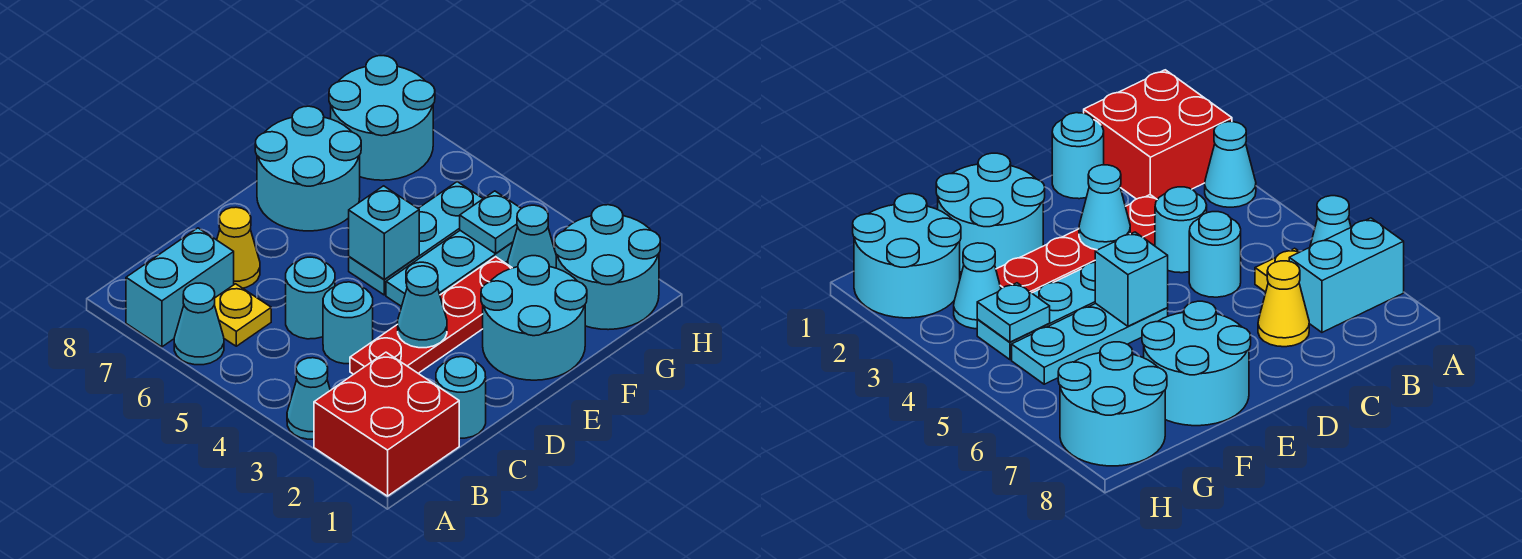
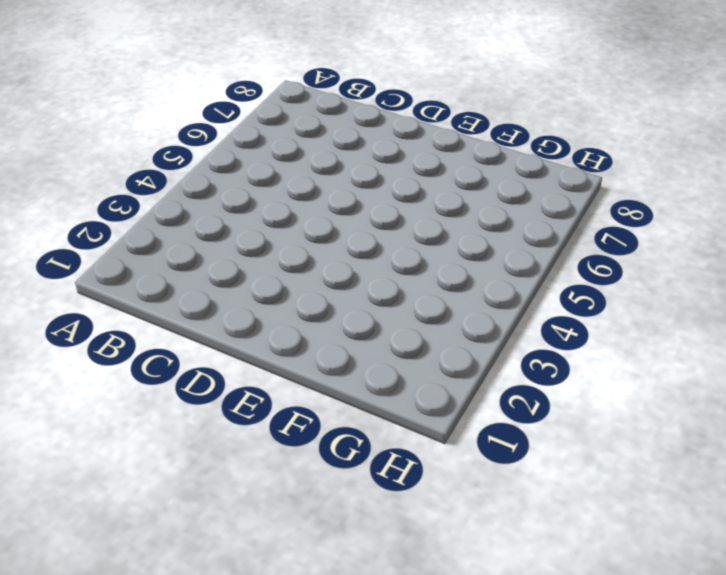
none -> red brick A1:B2 level 1
none -> cyan cone A3 level 1
none -> cyan cone A6 level 1

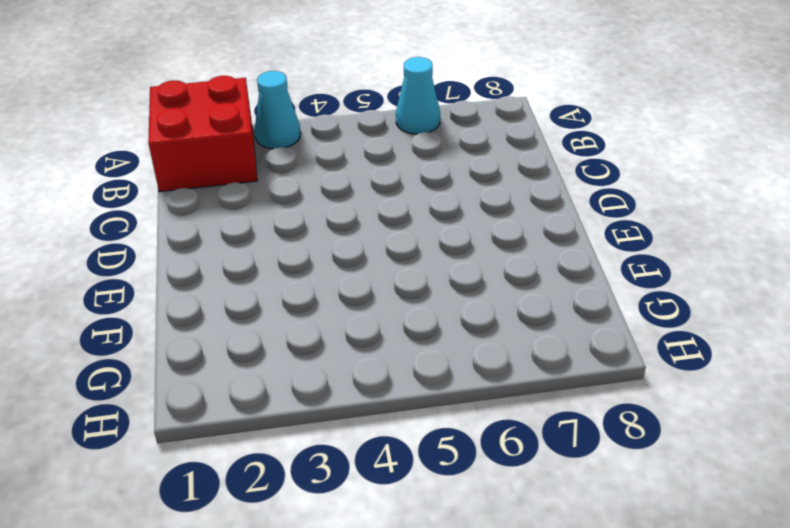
none -> cyan brick A7:B7 level 1
none -> yellow plate B6 level 1
none -> cyan round brick C1 level 1

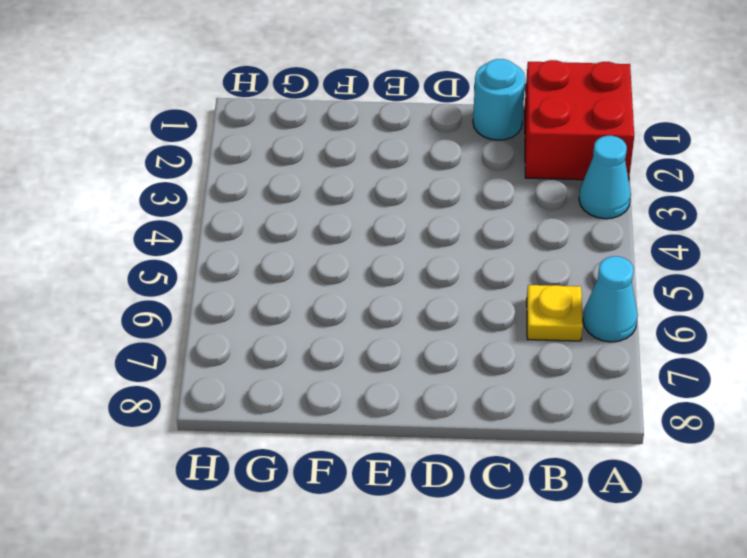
none -> cyan brick A7:B7 level 1
none -> red plate C3:F3 level 1
none -> cyan round brick C4 level 1

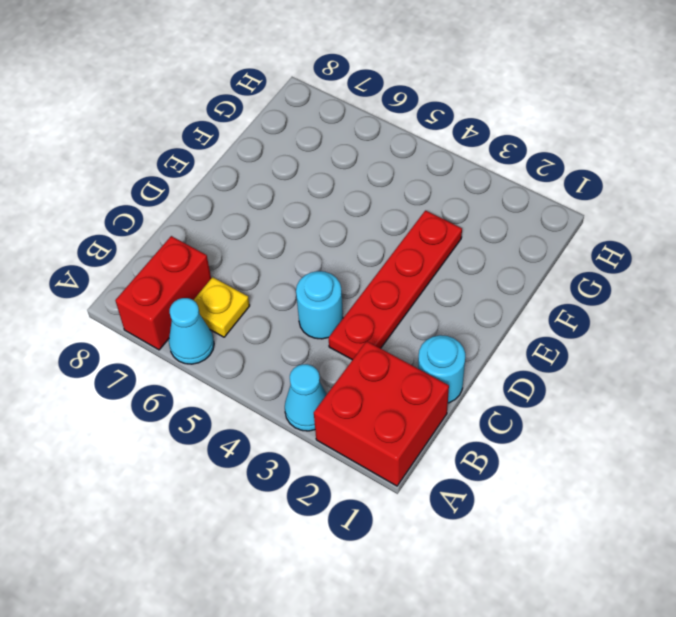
red brick A7:B7 level 1 -> cyan brick A7:B7 level 1
none -> cyan round brick C5 level 1
none -> yellow cone C7 level 1
none -> cyan round brick E1:F2 level 1

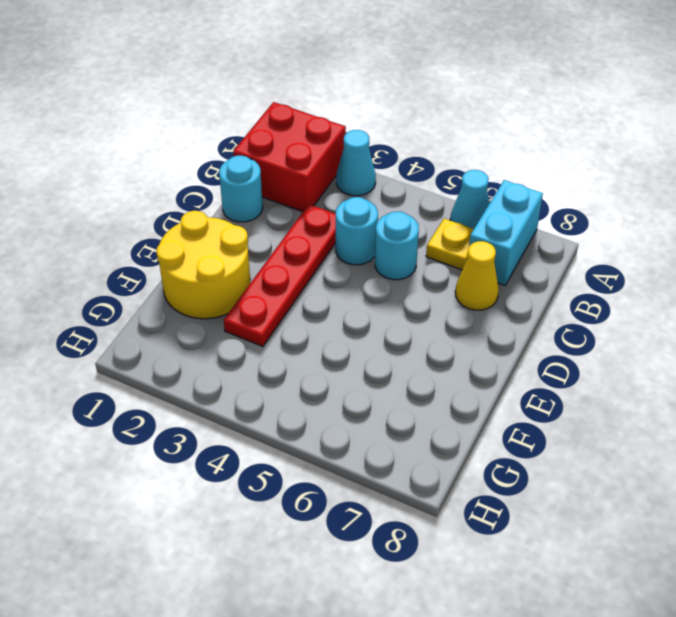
yellow round brick E1:F2 level 1 -> cyan round brick E1:F2 level 1
none -> cyan plate E4:G4 level 1
none -> cyan plate E5:G5 level 1
none -> cyan round brick E7:F8 level 1

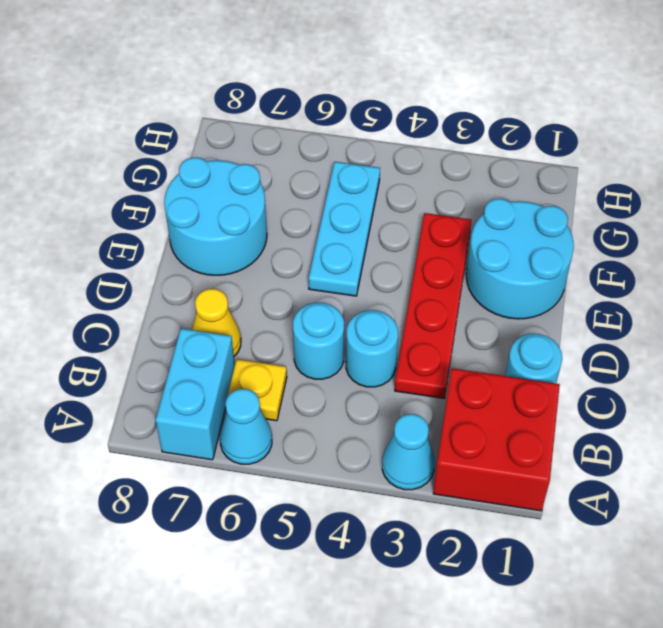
none -> cyan plate E4:G4 level 1
none -> cyan round brick G1:H2 level 1
none -> cyan cone G3 level 1

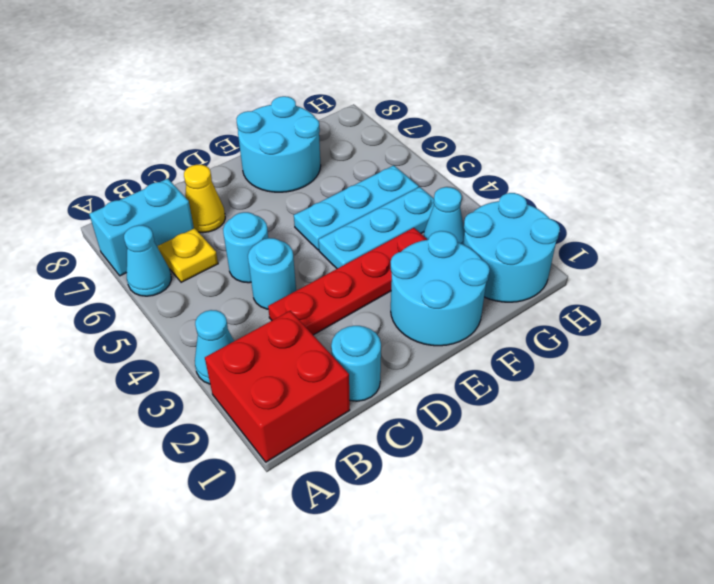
none -> cyan round brick G7:H8 level 1
none -> cyan cone D3 level 2
none -> cyan brick E5 level 2

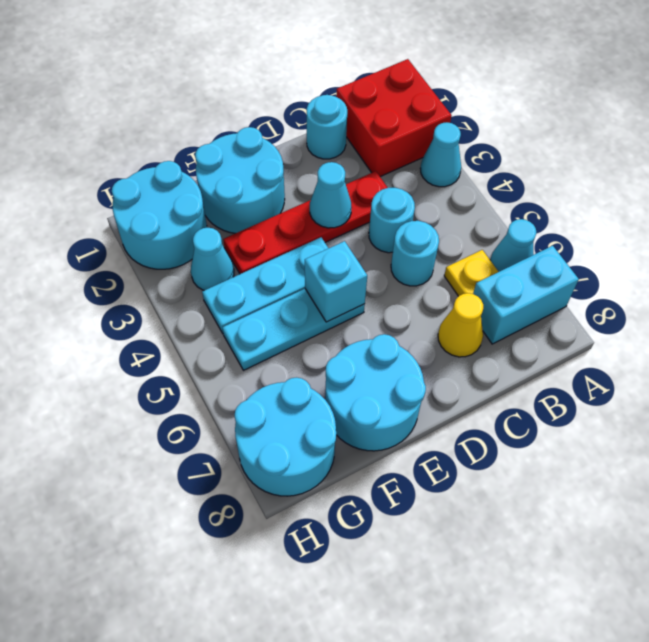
none -> cyan plate G4 level 2

